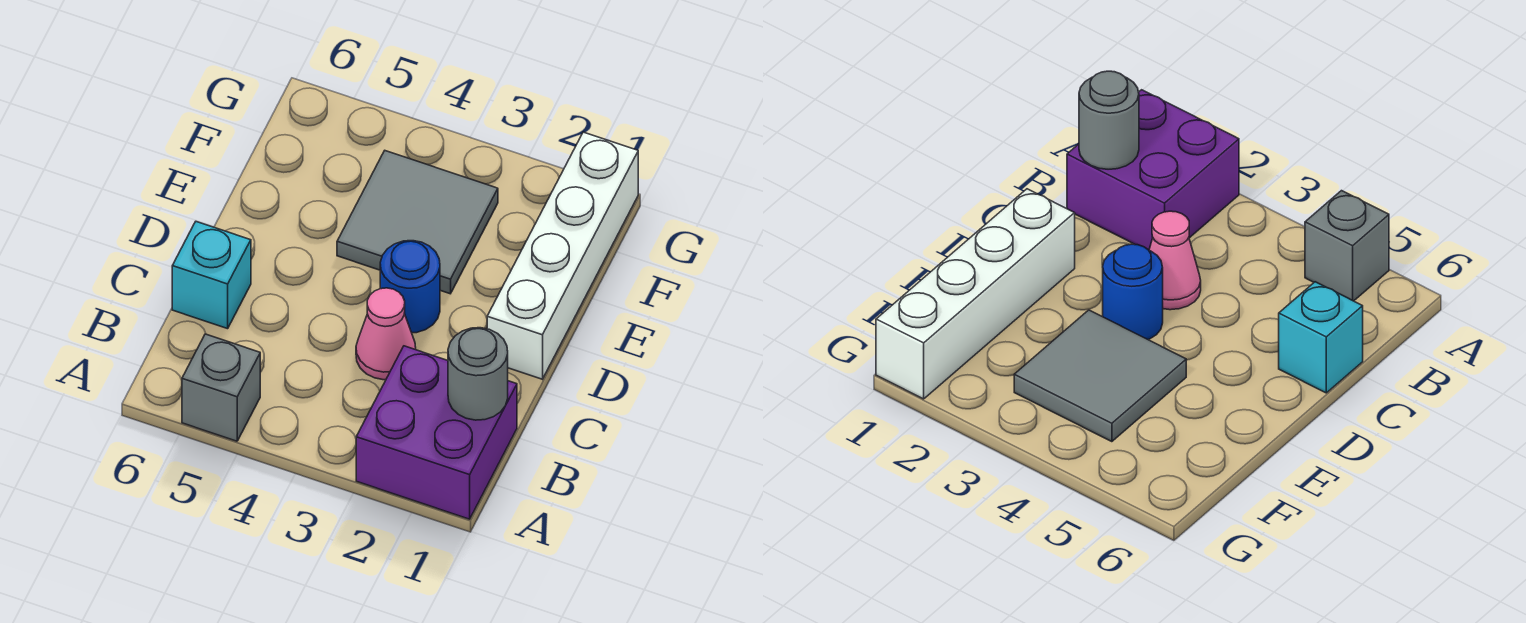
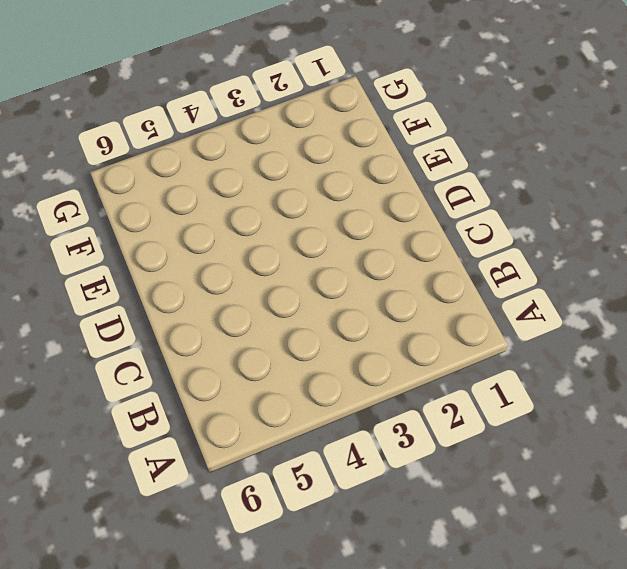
none -> purple brick A1:B2 level 1
none -> grey brick A5 level 1

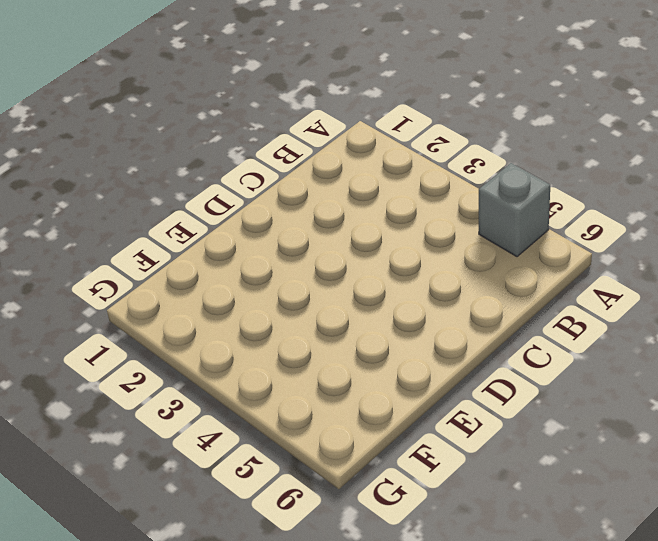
none -> purple brick A1:B2 level 1
none -> pink cone C3 level 1

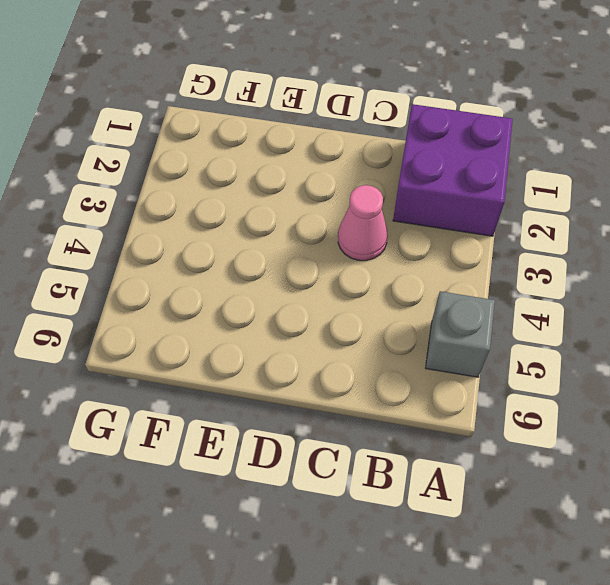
none -> cyan brick C6 level 1
none -> white brick D1:G1 level 1

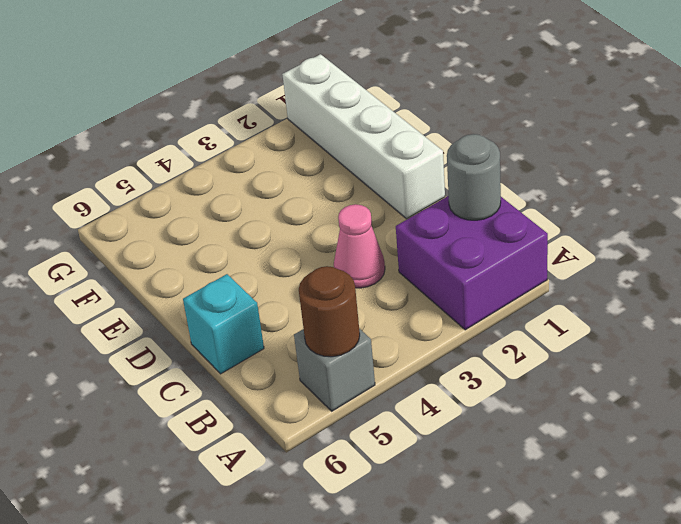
brown round brick A5 level 2 -> none
none -> blue round brick D3 level 1
none -> grey tile E3:F4 level 1

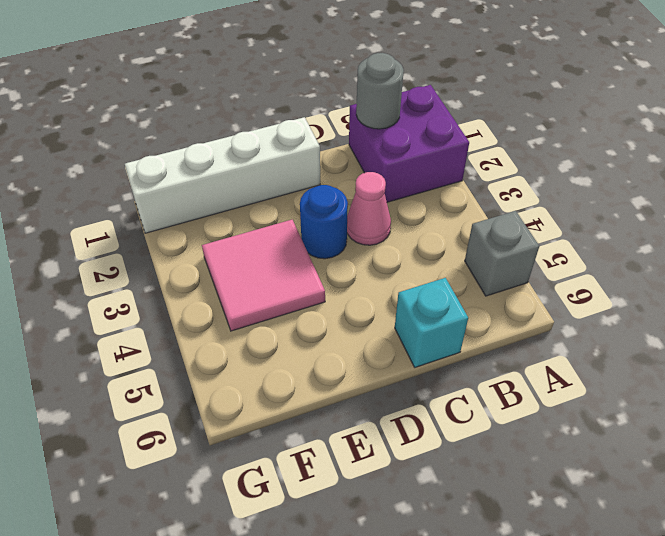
pink tile E3:F4 level 1 -> grey tile E3:F4 level 1

